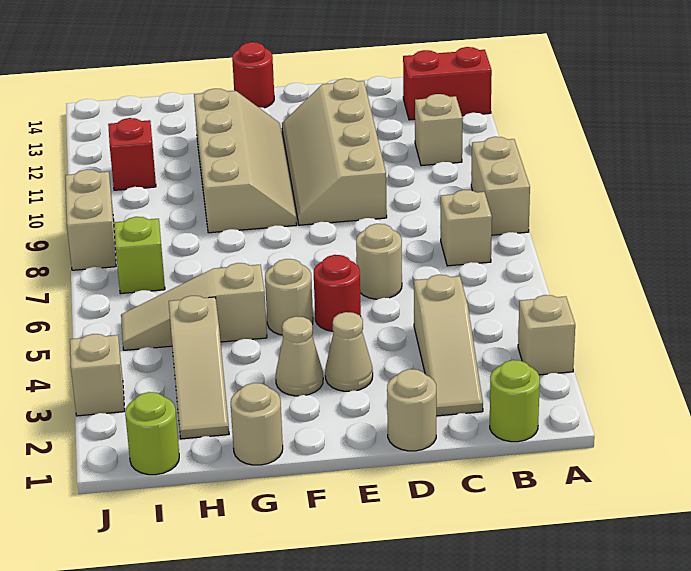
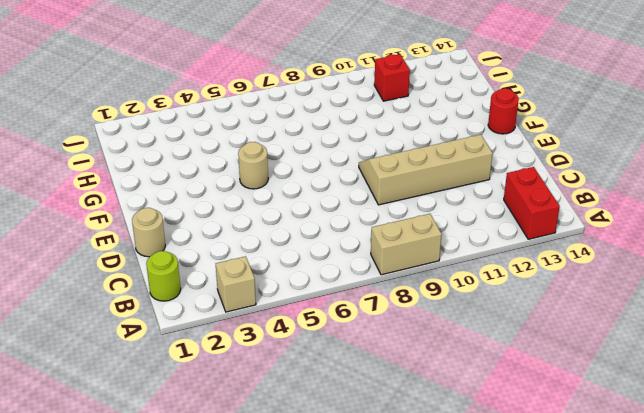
none -> tan brick B7 level 1
none -> tan brick B11 level 1
none -> tan slope C2:C4 level 1 top 4

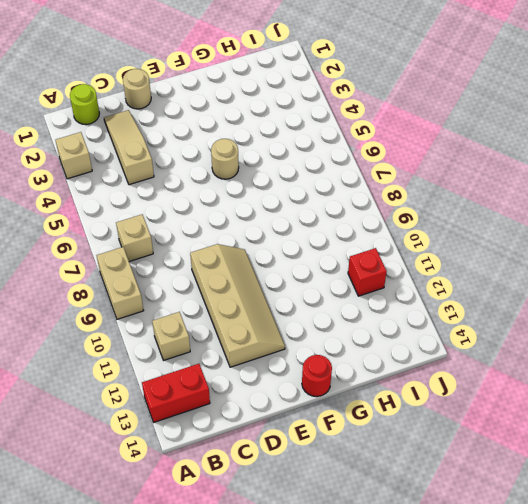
none -> tan round brick D6 level 1
none -> tan cone E3 level 1
none -> red round brick E5 level 1

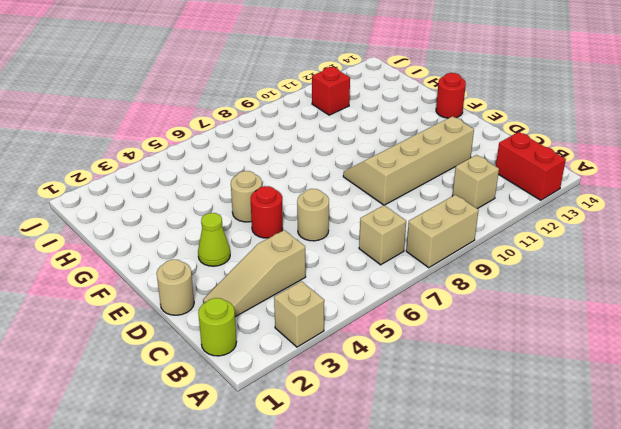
lime cone E3 level 1 -> tan cone E3 level 1
none -> tan cone F3 level 1
none -> tan slope F9:G12 level 1 top G
none -> tan round brick G1 level 1

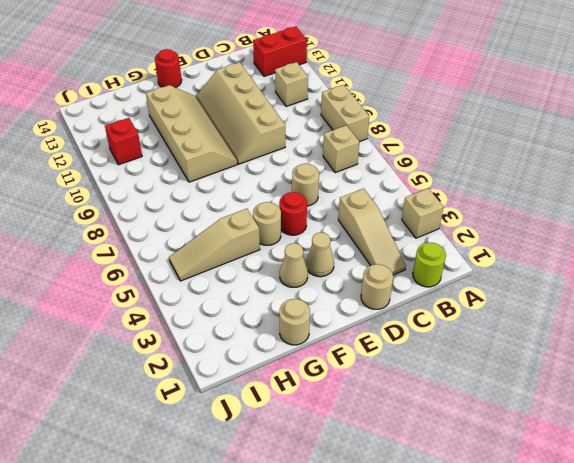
none -> tan slope H2:H4 level 1 top 4
none -> lime round brick I1 level 1
none -> lime brick I7 level 1

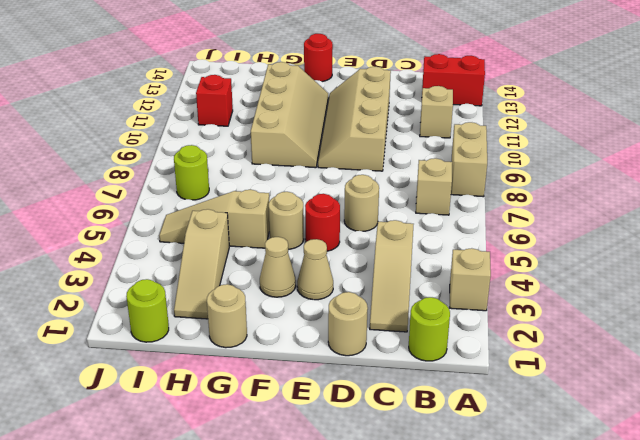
lime round brick I7 level 1 -> lime brick I7 level 1
none -> tan brick J3 level 1
none -> tan brick J8:J9 level 1

